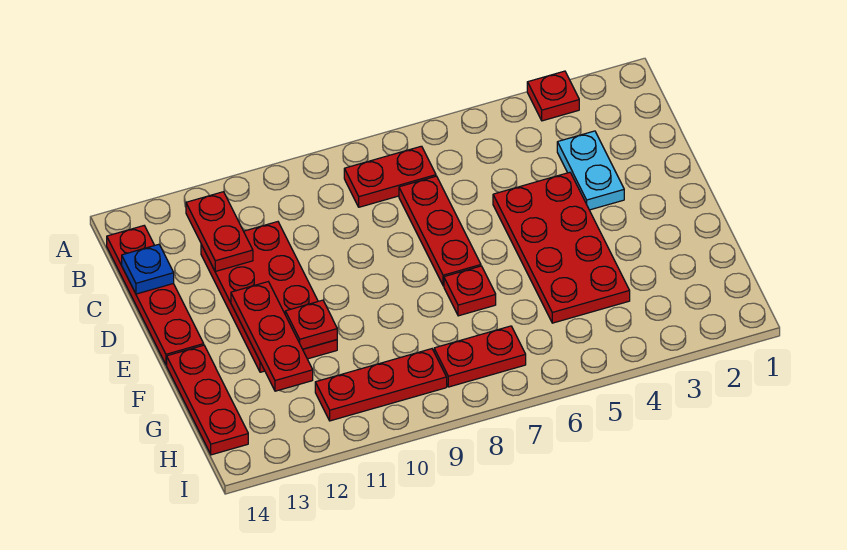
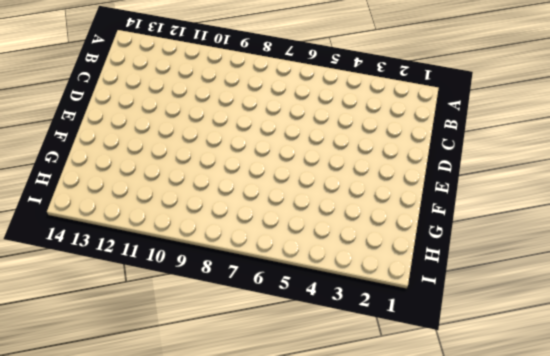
none -> red plate A3 level 1
none -> red plate B7:B8 level 1
none -> red plate B14:E14 level 1

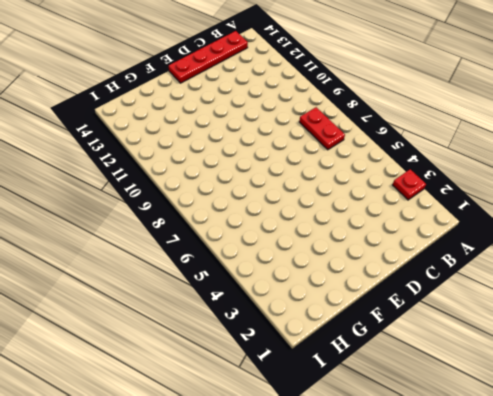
none -> cyan plate C3:D3 level 1
none -> red plate C7:E7 level 1
none -> red plate C11:F12 level 1

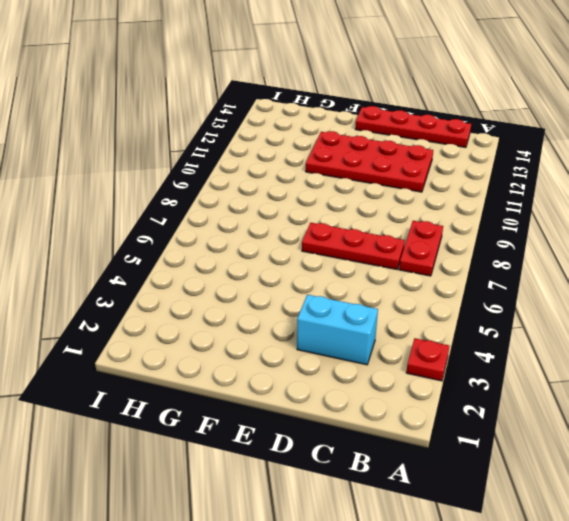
cyan brick C3:D3 level 1 -> cyan plate C3:D3 level 1
none -> red plate D4:G5 level 1
none -> red plate F7 level 1
none -> red plate F14:H14 level 1

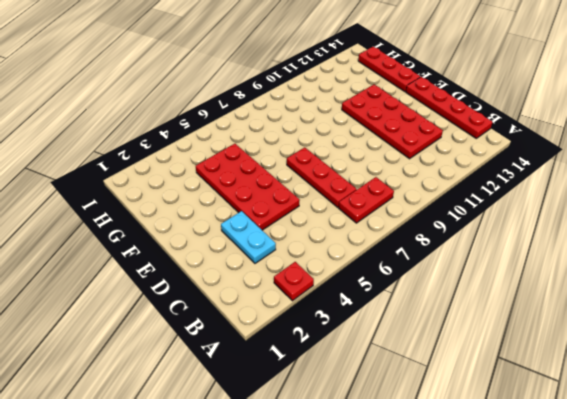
none -> red plate F7 level 1
none -> red plate H7:H8 level 1
none -> red plate H9:H11 level 1

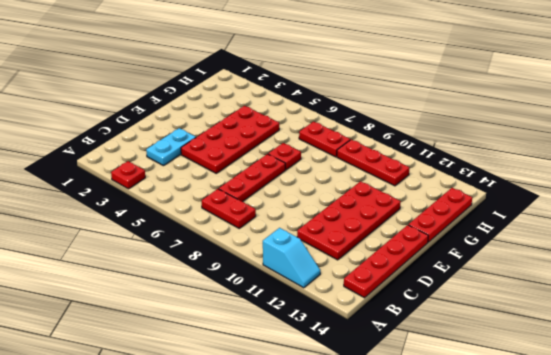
cyan slope A11:A12 level 1 top 11 -> none
none -> red plate B12:C12 level 2
none -> blue plate C14 level 2
none -> red plate E12:G12 level 2

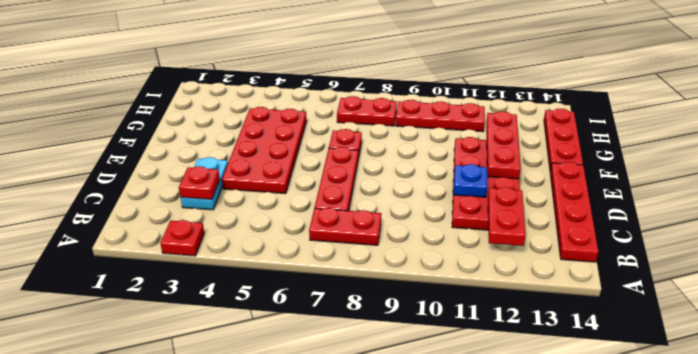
red plate C3 level 2 -> red plate F11 level 2
blue plate D11 level 2 -> blue plate C14 level 2

